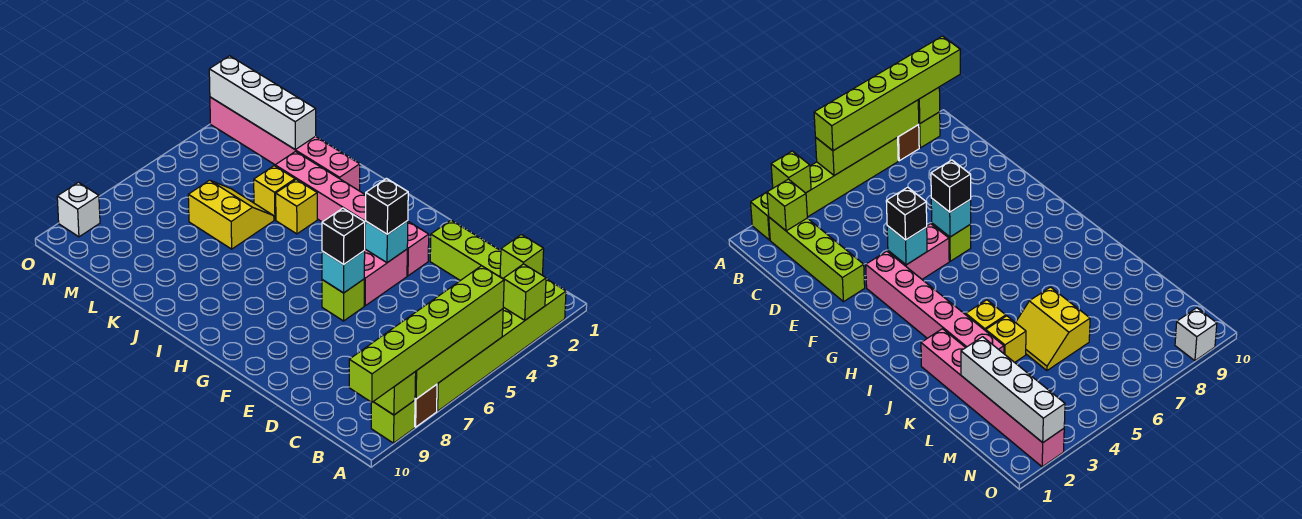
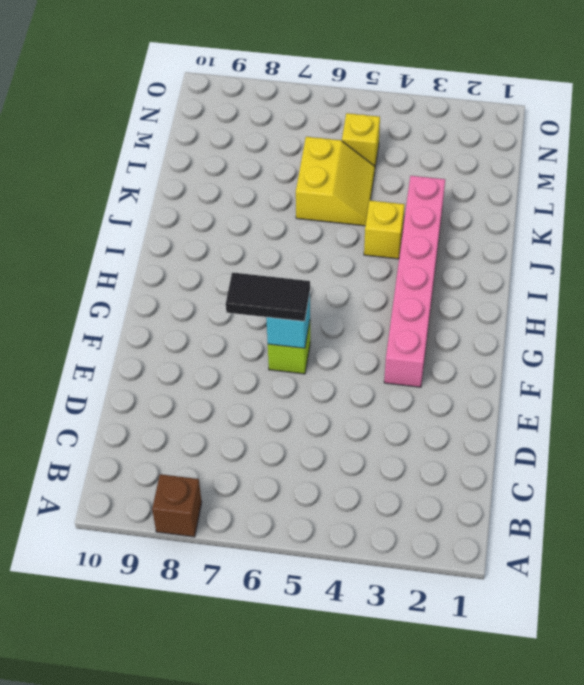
black tile F6:F7 level 3 -> black brick F6 level 3
yellow brick M5 level 1 -> yellow brick K4 level 1
none -> lime brick A2:A7 level 1
none -> lime brick A9 level 1
none -> lime brick B2:E2 level 1

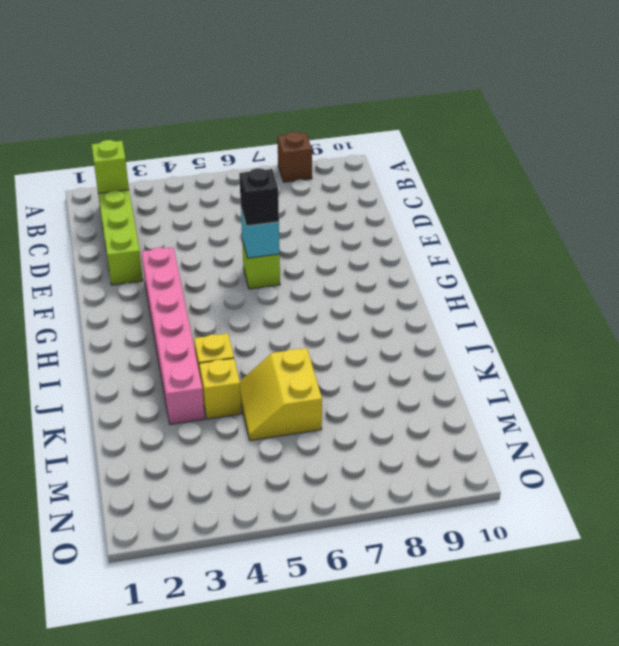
none -> lime brick A2:A7 level 1
none -> lime brick A9 level 1
none -> pink brick F4:F5 level 1

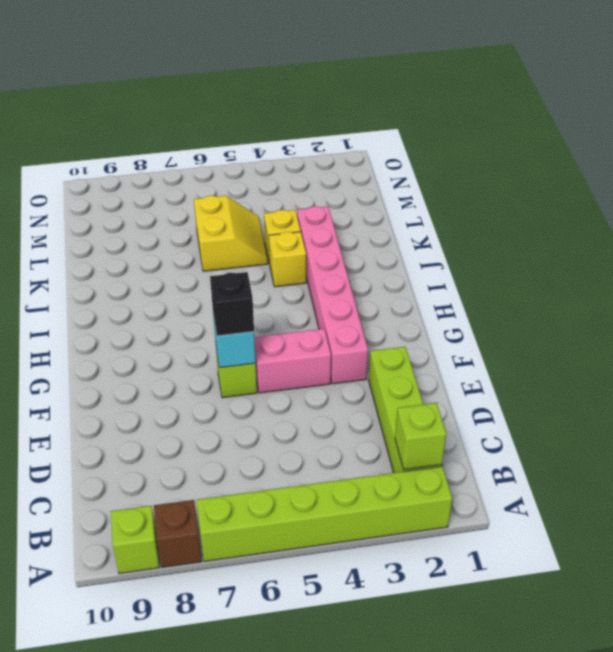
none -> pink brick J2:O2 level 1
none -> white brick O9 level 1
none -> lime brick A3 level 2

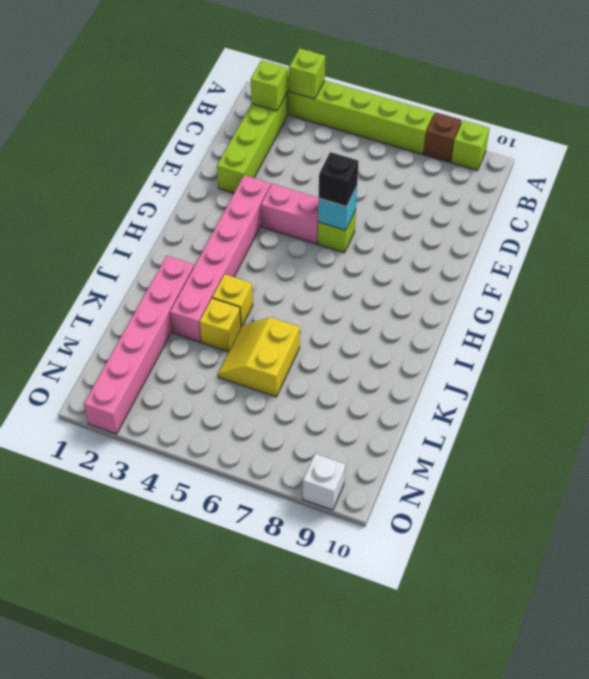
none -> lime brick A5:A8 level 2
none -> lime brick A9 level 2
none -> cyan brick F4 level 2

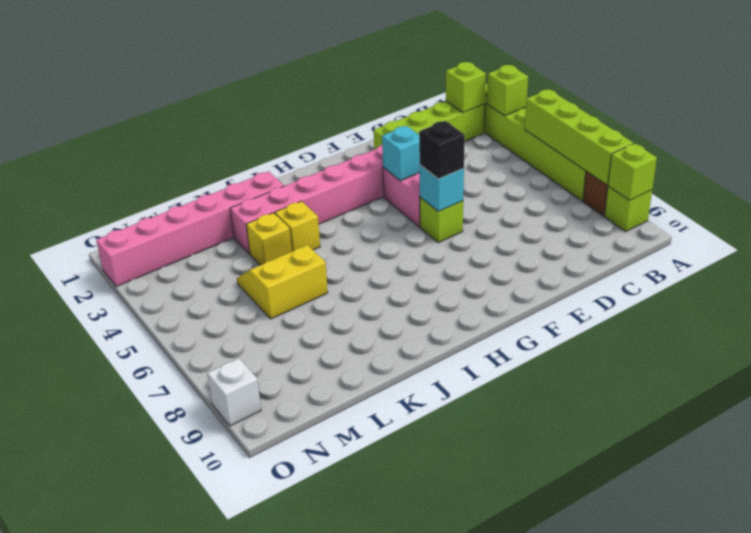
none -> white brick L2:O2 level 2
none -> lime brick A5:A10 level 3
none -> black brick F4 level 3

